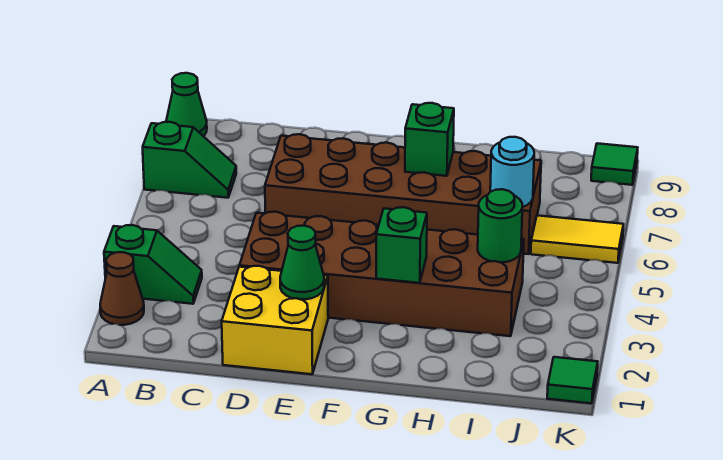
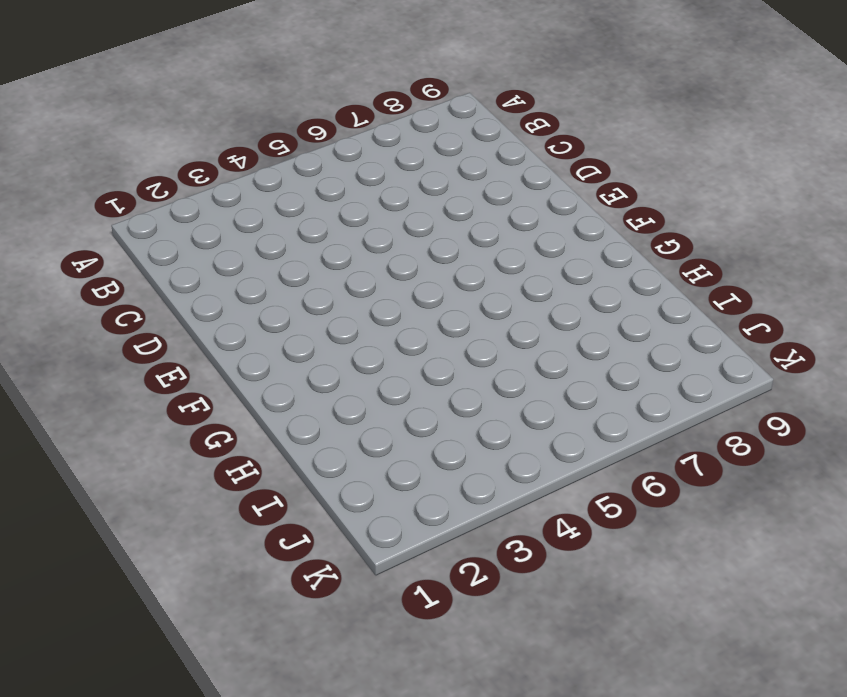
none -> brown cone A2 level 1
none -> green slope A3:B3 level 1 top A
none -> green slope A7:B7 level 1 top A

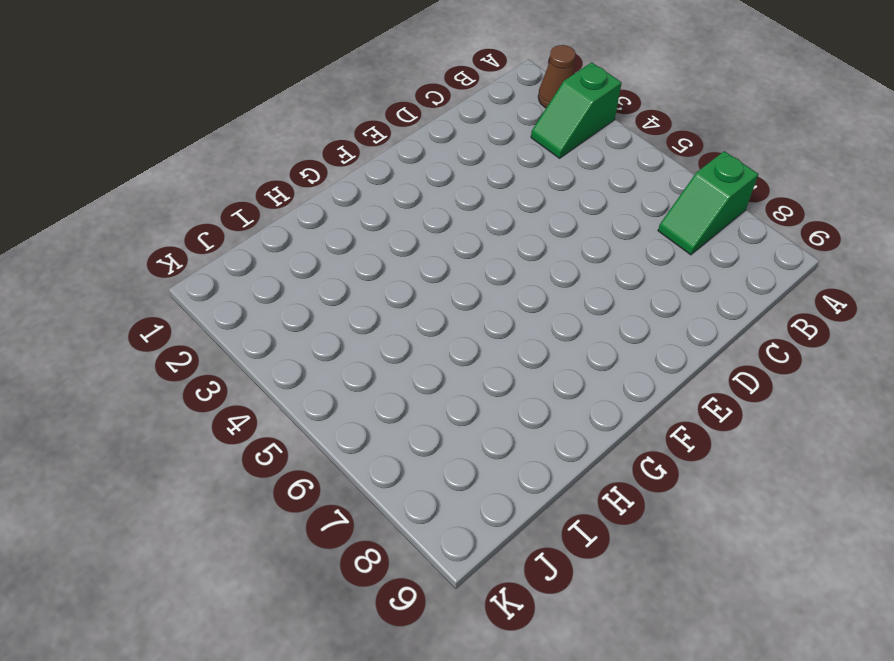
none -> green cone A9 level 1
none -> yellow brick D1:E2 level 1
none -> brown brick D3:I4 level 1

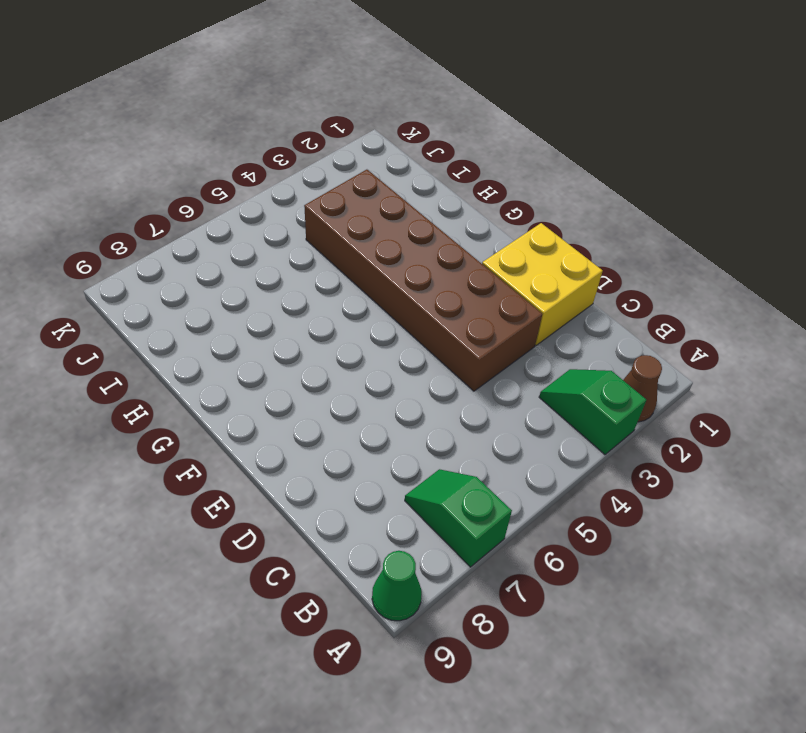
none -> brown brick D6:I7 level 1
none -> yellow tile J6:K6 level 1
none -> green tile K1 level 1

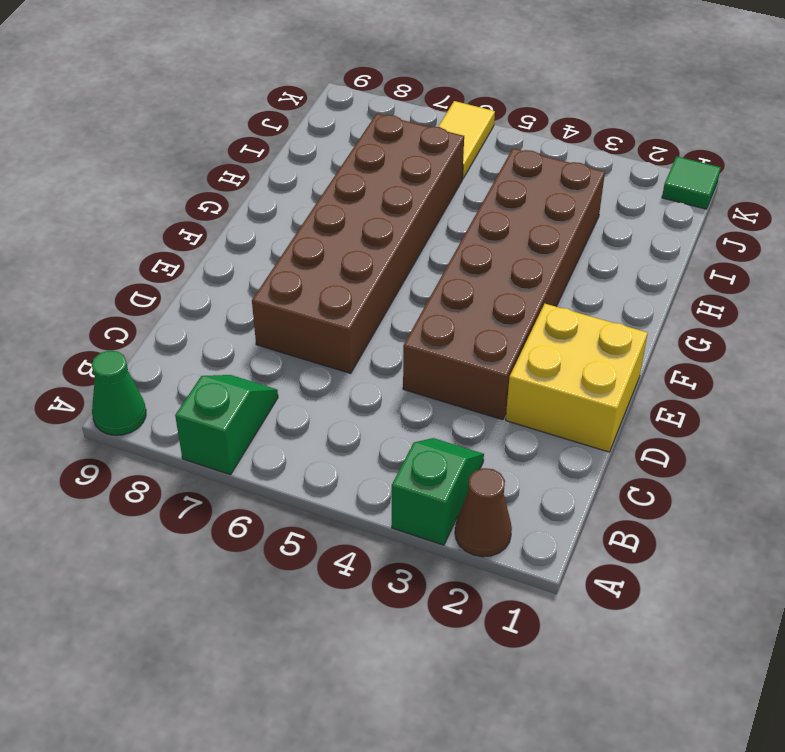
none -> green tile K9 level 1
none -> green cone E2 level 2
none -> green brick G3 level 2

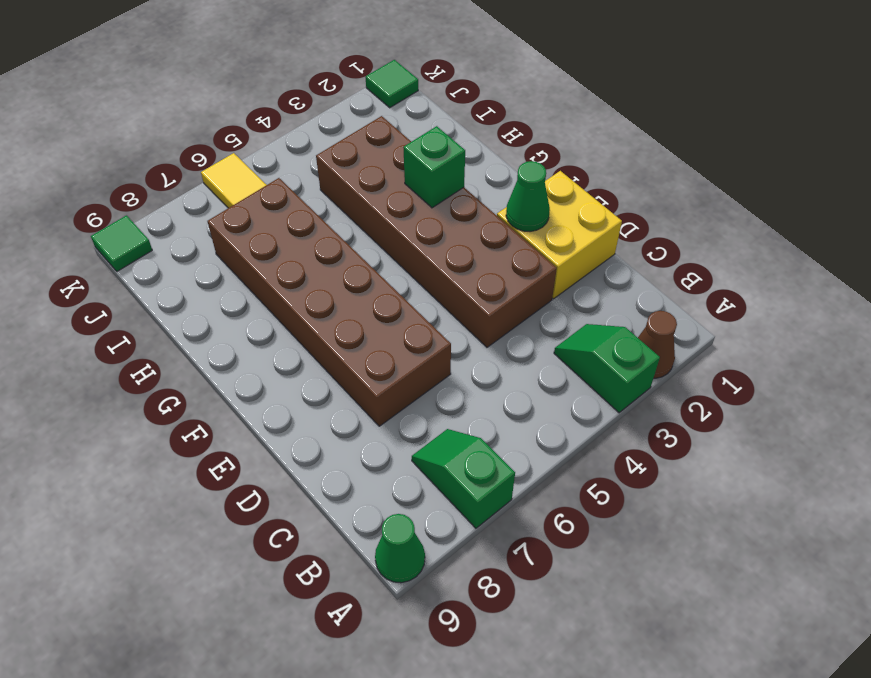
none -> green brick G7 level 2
none -> green round brick I4 level 2
none -> cyan round brick I6 level 2

